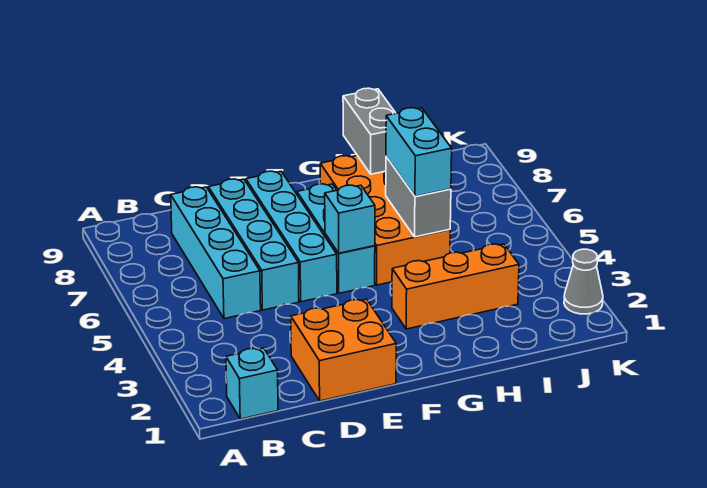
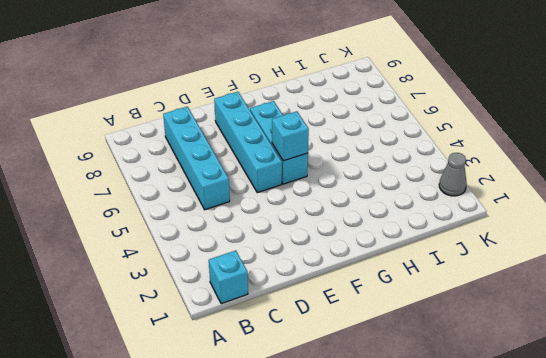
none -> orange brick D1:E2 level 1
none -> cyan brick D5:D8 level 1
none -> orange brick G3:I3 level 1

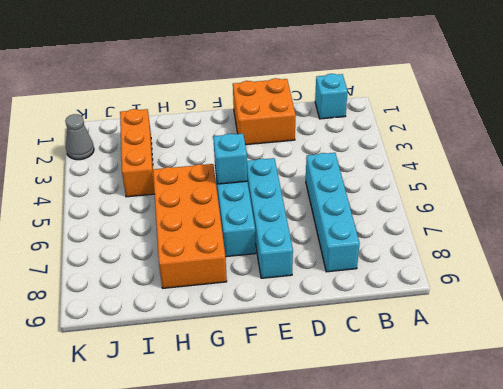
orange brick I2:I4 level 1 -> orange brick G3:I3 level 1
none -> cyan brick D5:D8 level 1
none -> grey brick H5:H6 level 2
none -> grey brick H8:H9 level 2

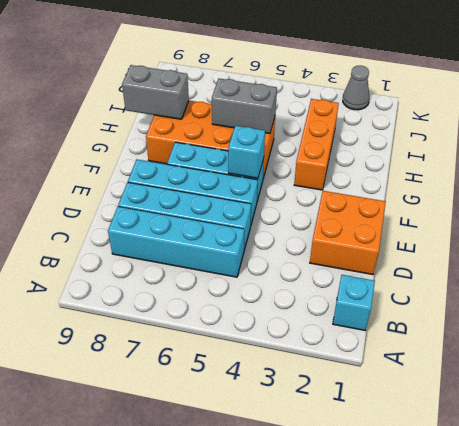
none -> cyan brick H5:H6 level 3

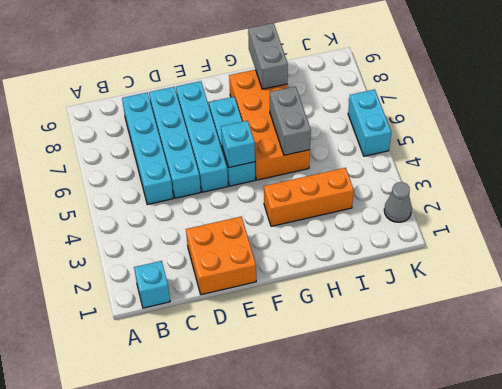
cyan brick K5:K6 level 1 -> cyan brick H5:H6 level 3

